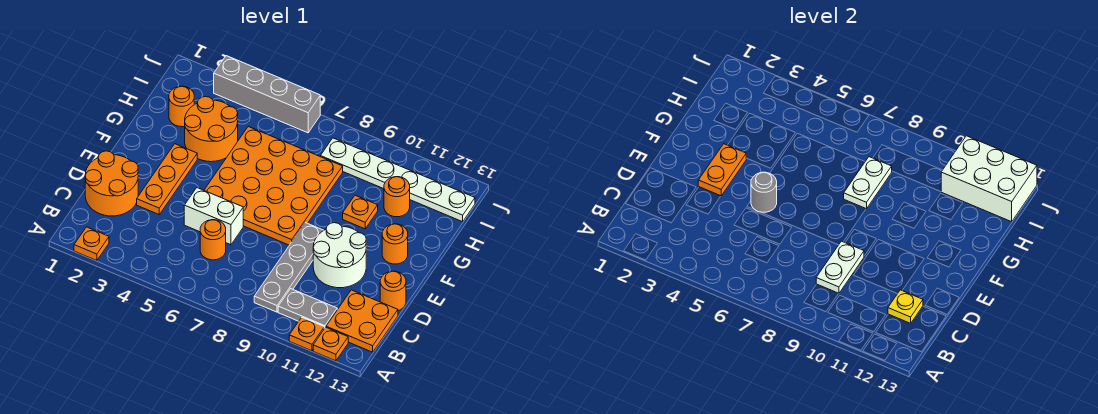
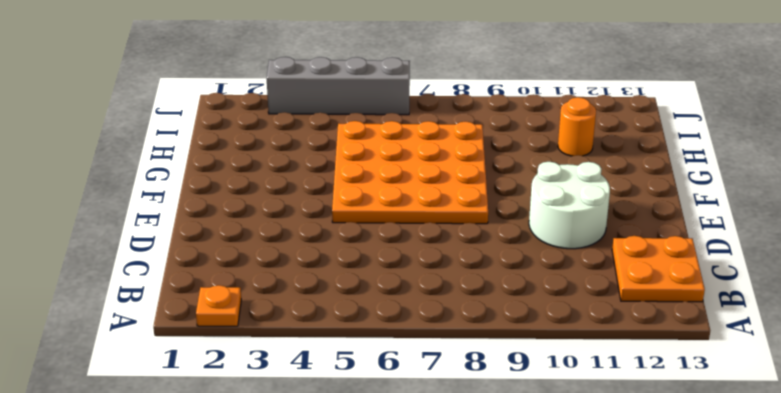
none -> orange plate A11 level 1
none -> orange plate A12 level 1
none -> grey plate B9:E9 level 1

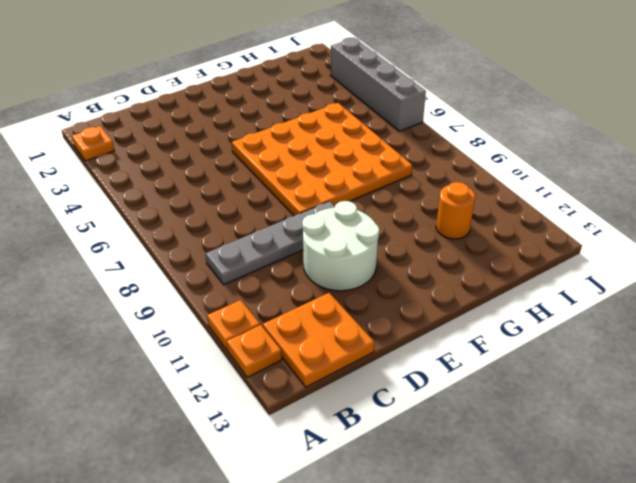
none -> grey plate B10:B11 level 1
none -> orange round brick C1:D2 level 1
none -> orange round brick C6 level 1

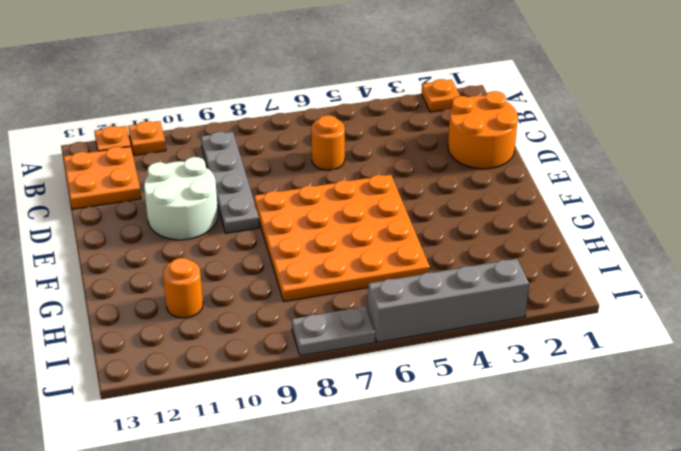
grey plate J7:J8 level 1 -> grey plate B10:B11 level 1
none -> orange plate D3:F3 level 1
none -> white brick D5:D6 level 1
none -> orange round brick D13 level 1

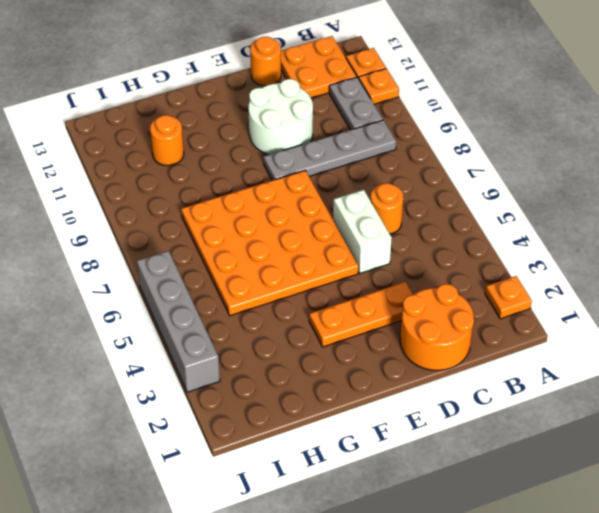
none -> orange round brick F12 level 1
none -> orange round brick G3:H4 level 1
none -> orange plate G10 level 1

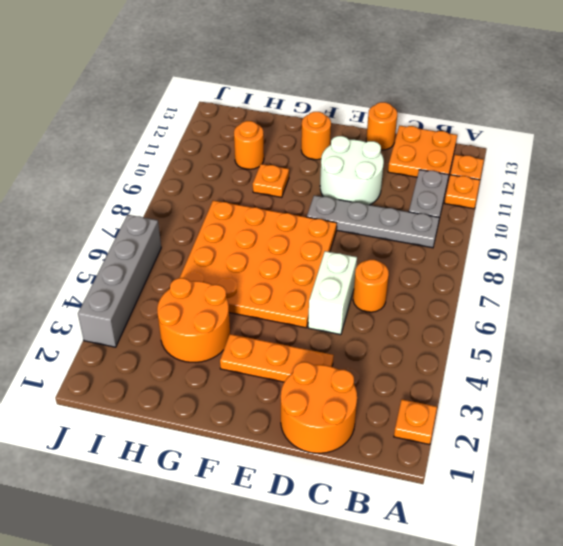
none -> orange round brick H2 level 1
none -> white plate I8:I13 level 1
none -> white plate C9:D9 level 2

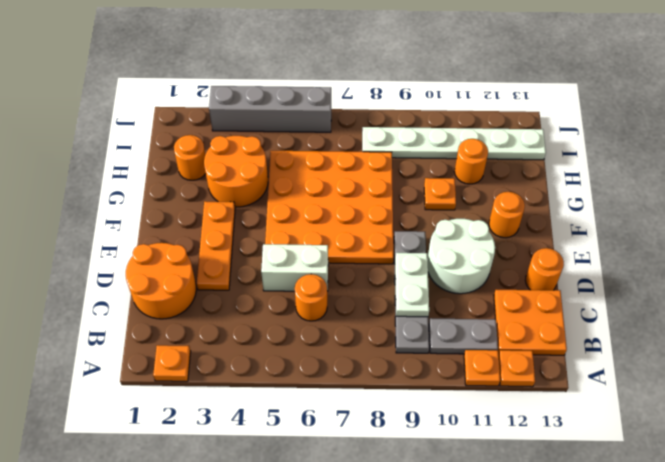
none -> yellow plate C12 level 2
none -> orange plate E3:F3 level 2
none -> grey round brick E5 level 2

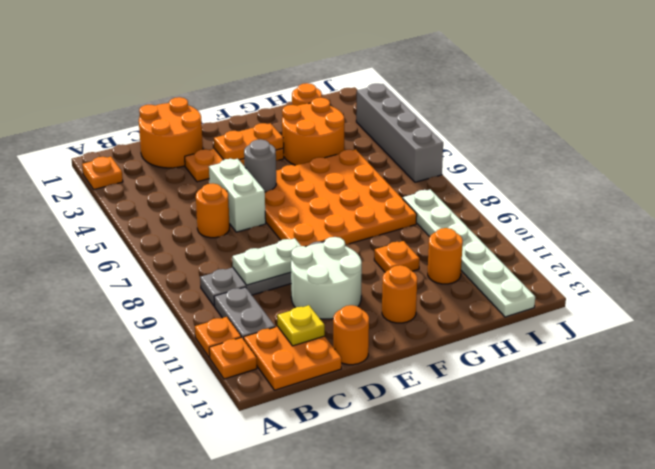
none -> white plate G8:H8 level 2
none -> white brick I11:J13 level 2

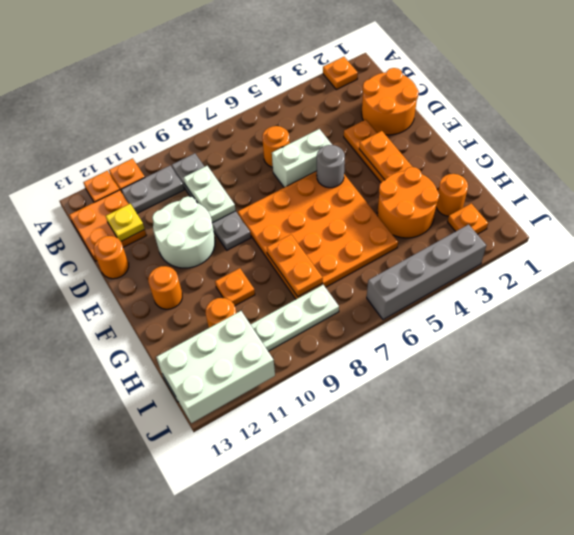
orange plate G8:H8 level 2 -> white plate G8:H8 level 2
orange plate I2 level 1 -> none

